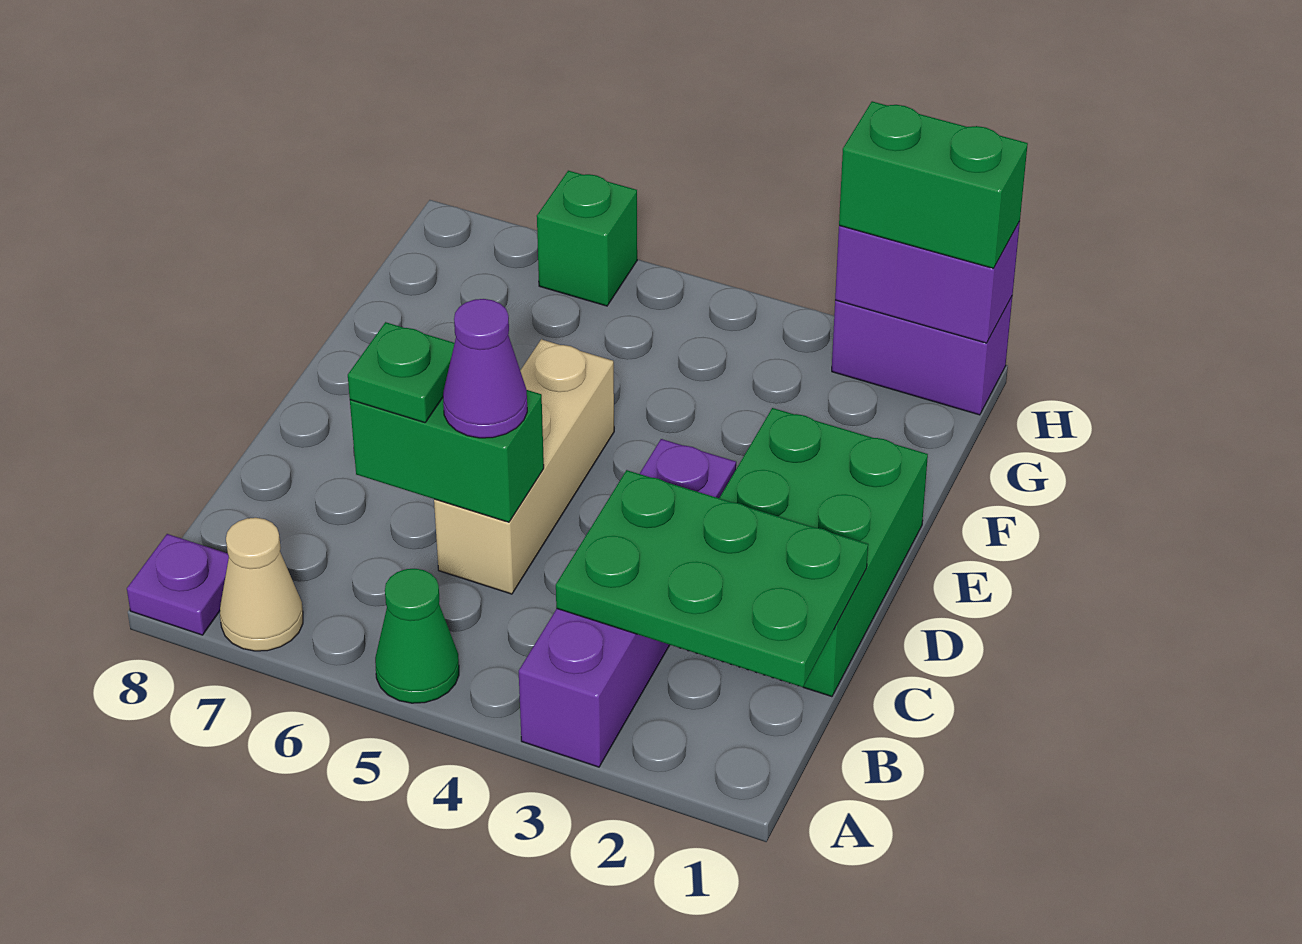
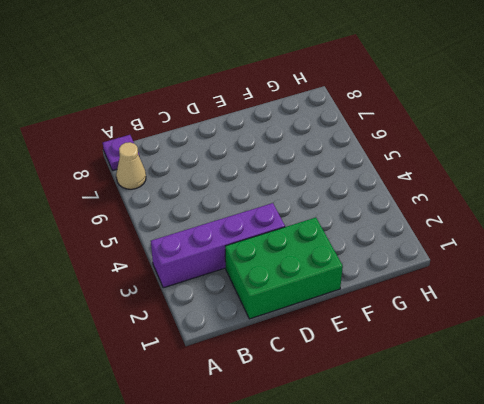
none -> green cone A5 level 1
none -> tan brick C5:E5 level 1
none -> purple brick H1:H2 level 1

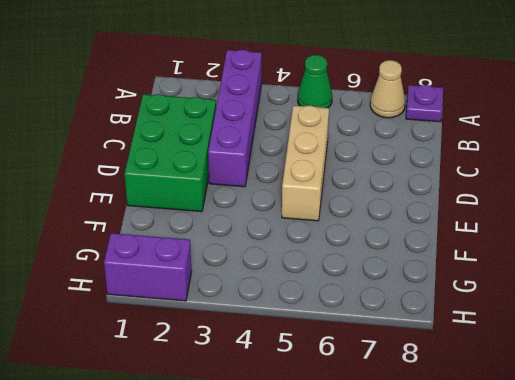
none -> green brick H6 level 1
none -> green plate B1:C3 level 2
none -> green brick C5:C6 level 2

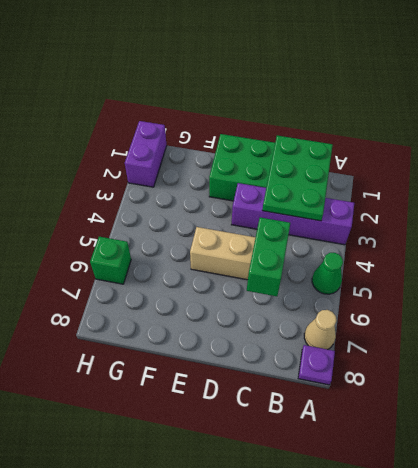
none -> purple brick H1:H2 level 2
none -> purple cone C5 level 3
none -> green plate C6 level 3

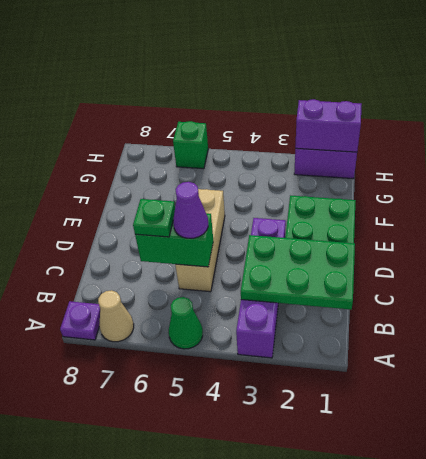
none -> green brick H1:H2 level 3

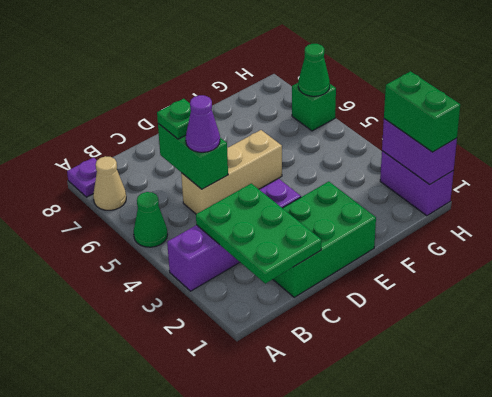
green cone H6 level 2 -> none

